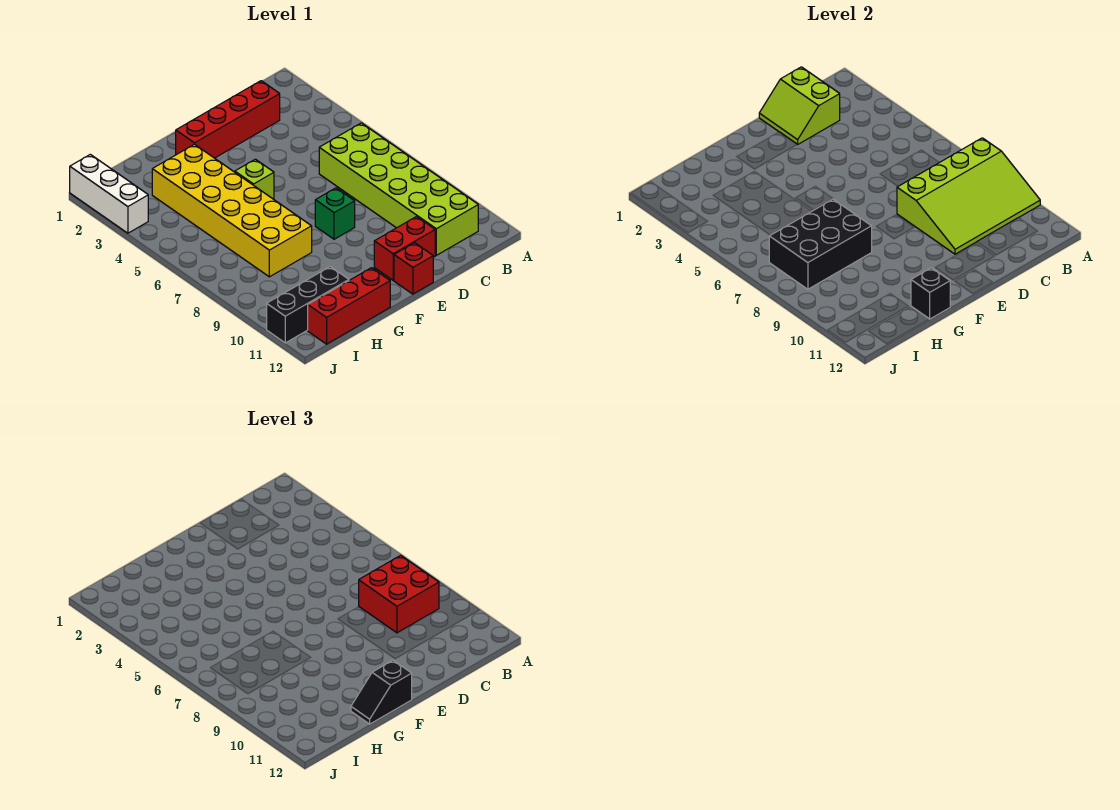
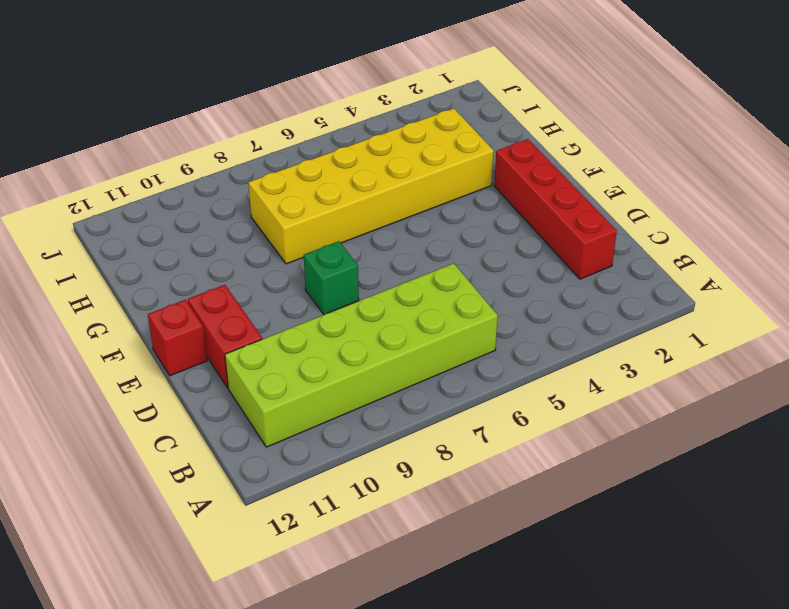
none -> lime brick F5 level 1
none -> red brick G12:I12 level 1
none -> black brick H11:J11 level 1

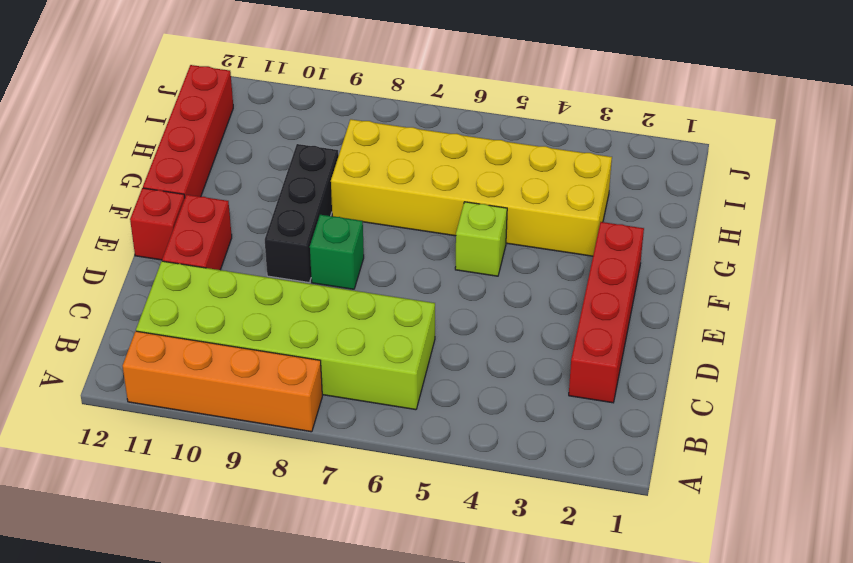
orange brick A8:A11 level 1 -> none
black brick E9:G9 level 1 -> black brick H11:J11 level 1
red brick F12:I12 level 1 -> red brick G12:I12 level 1
none -> white brick J1:J3 level 1
none -> lime slope A8:D10 level 2 top 8
none -> lime slope C1:D2 level 2 top C

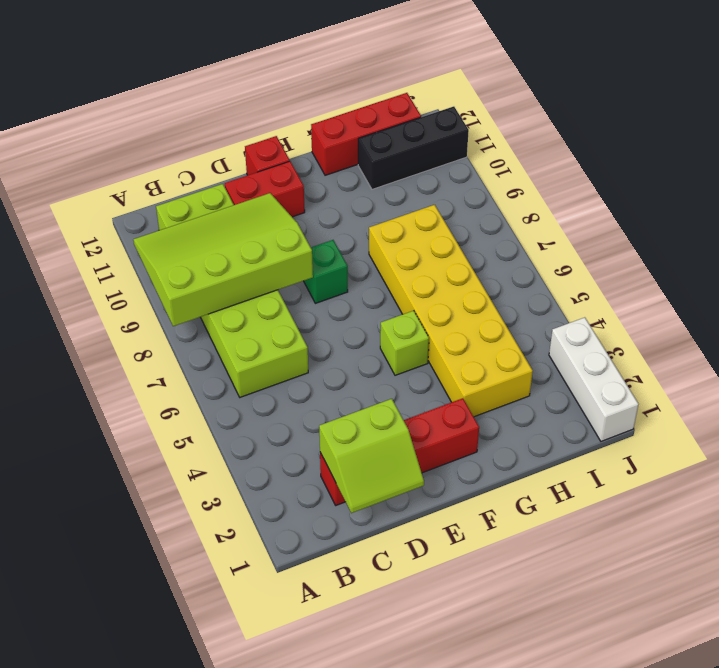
lime slope C1:D2 level 2 top 2 -> lime slope C1:D2 level 2 top C
none -> black brick G7:I8 level 2
none -> black brick G12 level 2
none -> red brick B8:C9 level 3

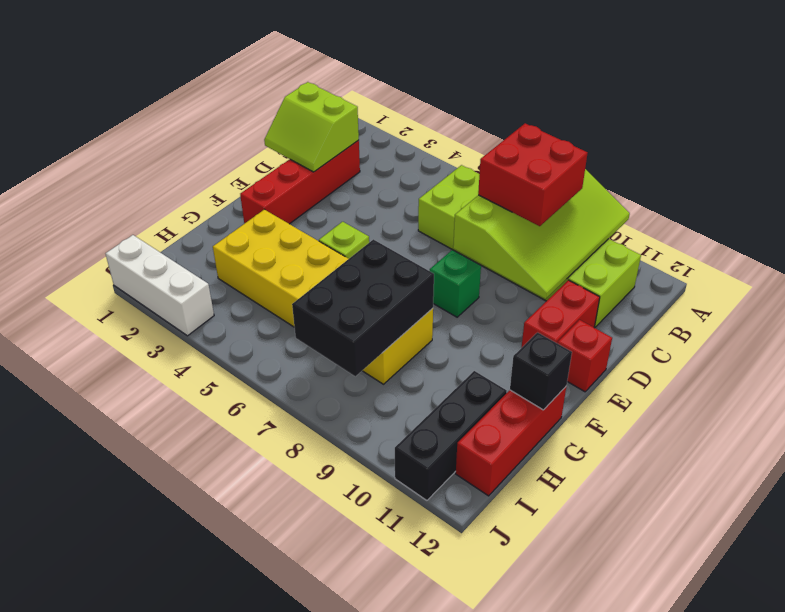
none -> black slope F12:G12 level 3 top F

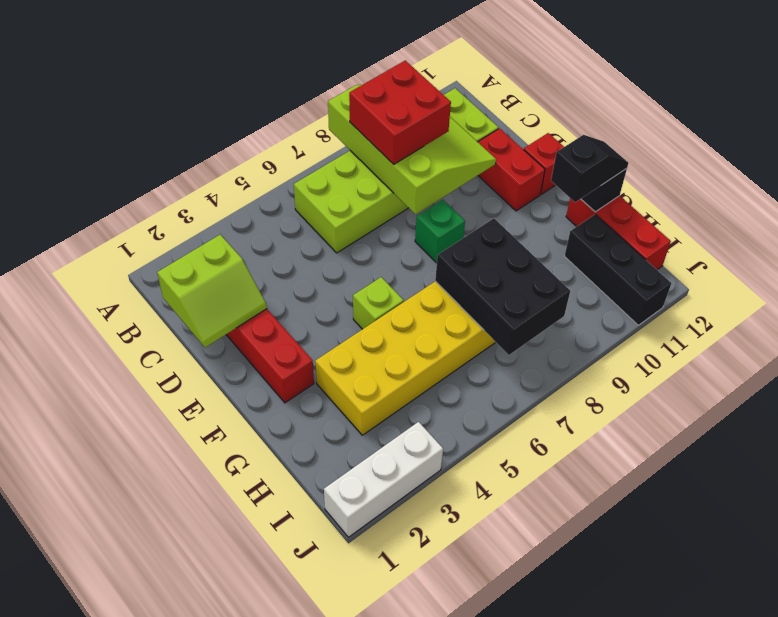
black slope G11:G12 level 3 top 11 -> black slope F12:G12 level 3 top F

